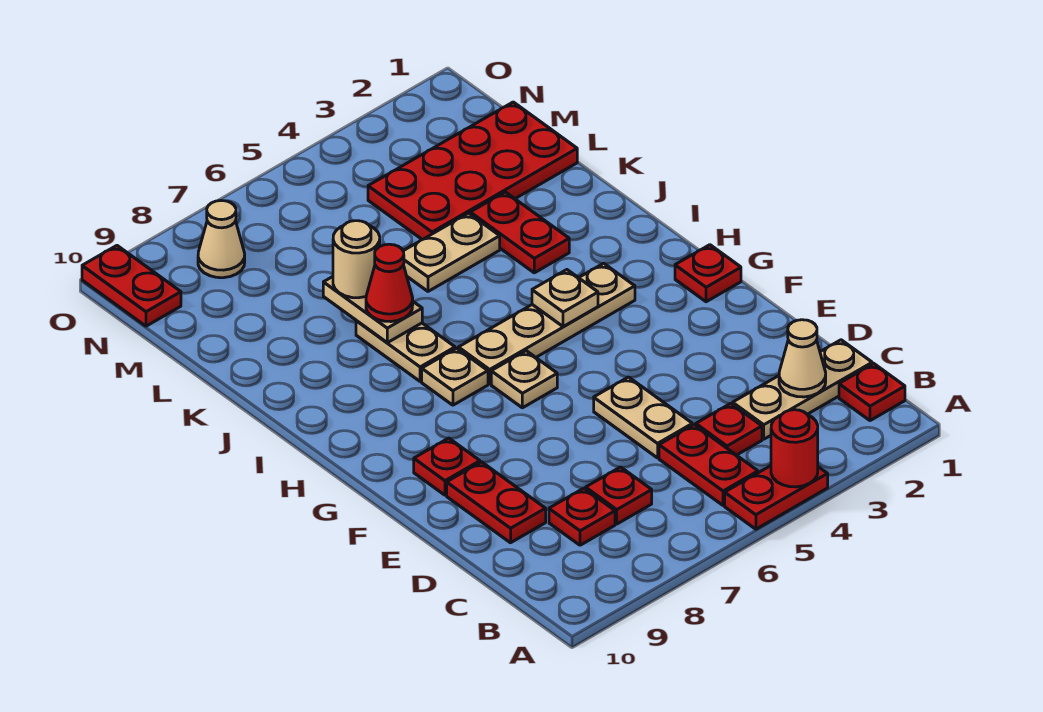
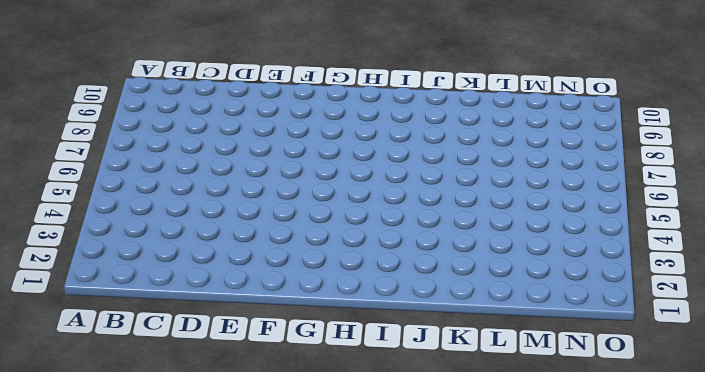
none -> red plate A4:A5 level 1
none -> red plate B1 level 1
none -> red plate B5:C5 level 1

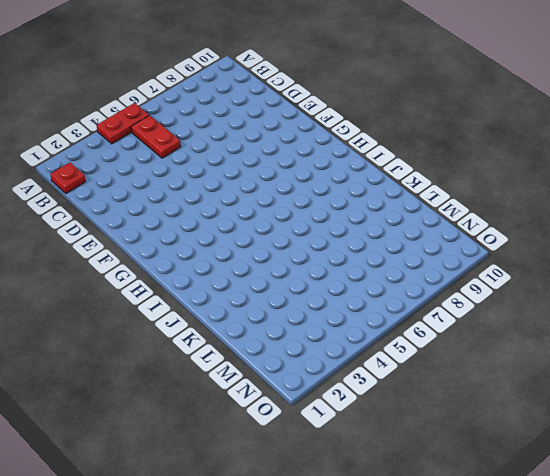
none -> tan plate C1:C3 level 1
none -> red plate C4 level 1
none -> red plate C7 level 1

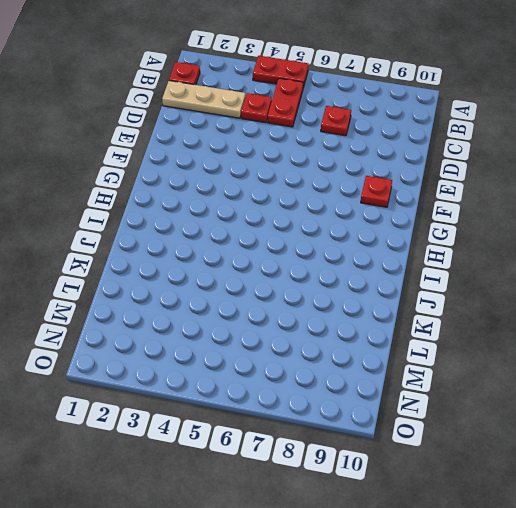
none -> red plate C8 level 1
none -> tan plate D5:E5 level 1
none -> red plate D9:E9 level 1

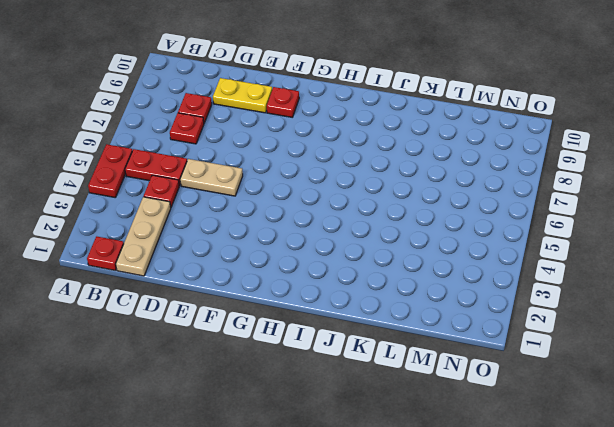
yellow plate D9:E9 level 1 -> red plate D9:E9 level 1
none -> red plate G1 level 1
none -> tan plate G6 level 1
none -> tan plate H3:H6 level 1

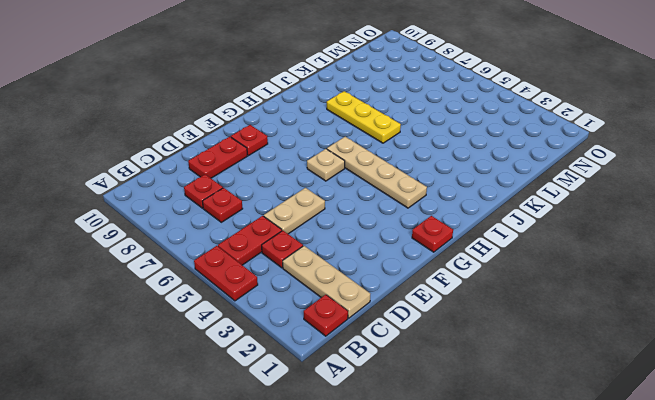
yellow plate J6:J8 level 1 -> tan plate I7:J7 level 1
none -> tan plate H7 level 1
none -> red plate J3:K3 level 1
none -> tan plate K4:K5 level 1

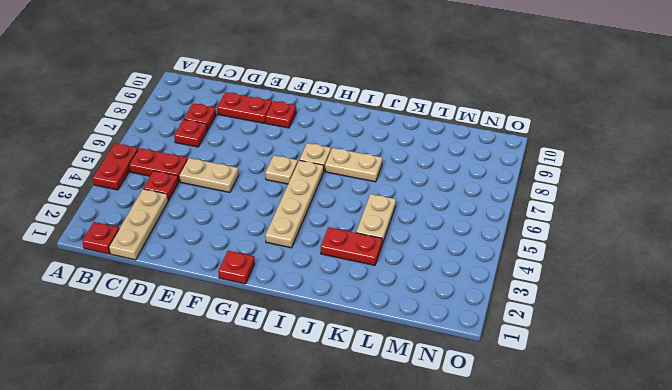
none -> red plate L1:M4 level 1
none -> tan cone N8 level 1
none -> red plate N10:O10 level 1

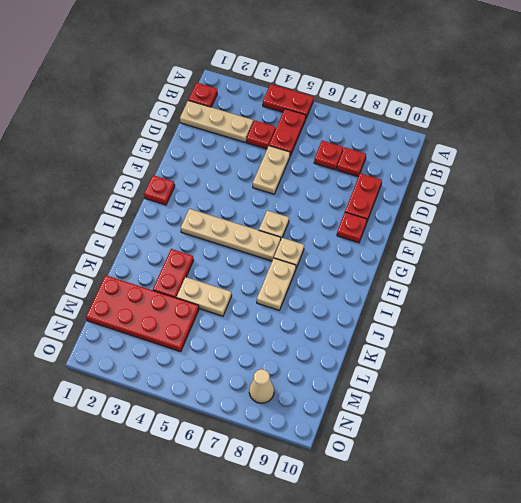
none -> red plate N10:O10 level 1
none -> red round brick A4 level 2
none -> tan cone C2 level 2

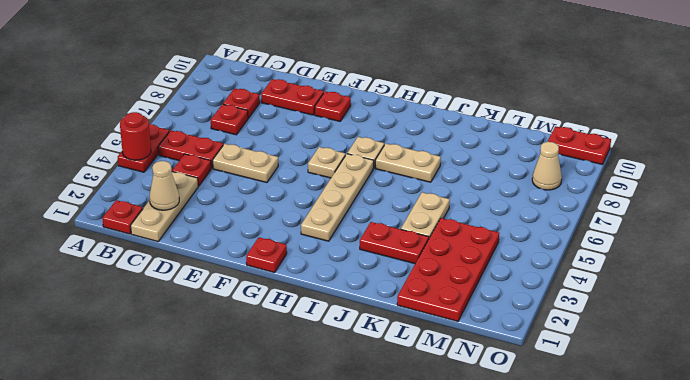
none -> tan plate H4 level 2
none -> tan plate J7:K7 level 2
none -> red cone J7 level 3

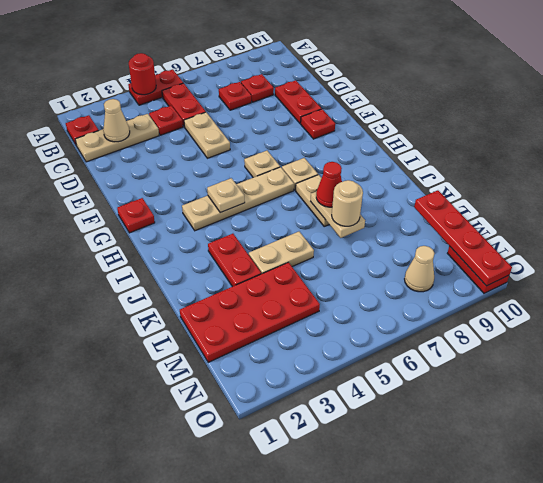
red plate L10:O10 level 2 -> none

